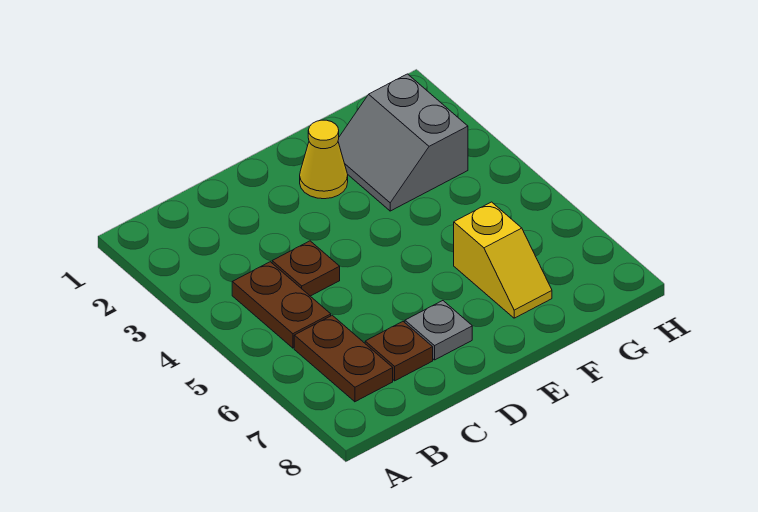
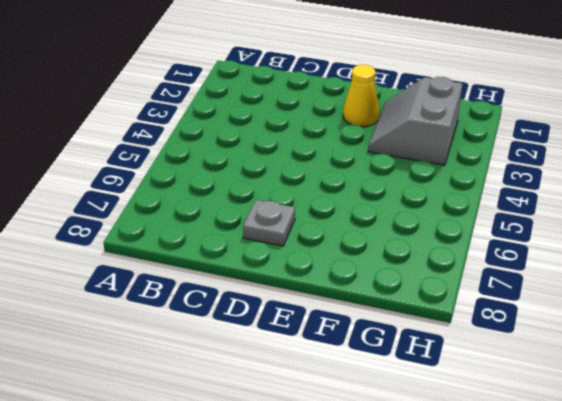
none -> brown plate B4:B5 level 1
none -> brown plate B6:B7 level 1

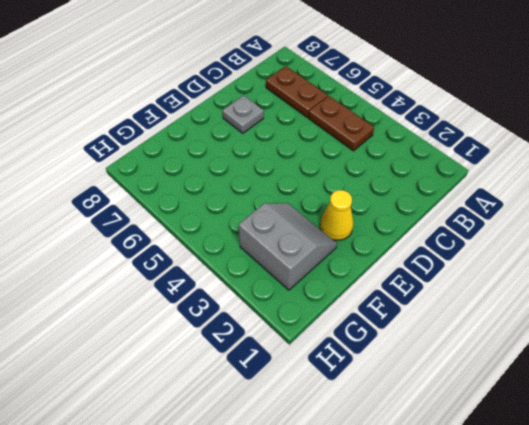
none -> brown plate C4 level 1
none -> brown plate C7 level 1

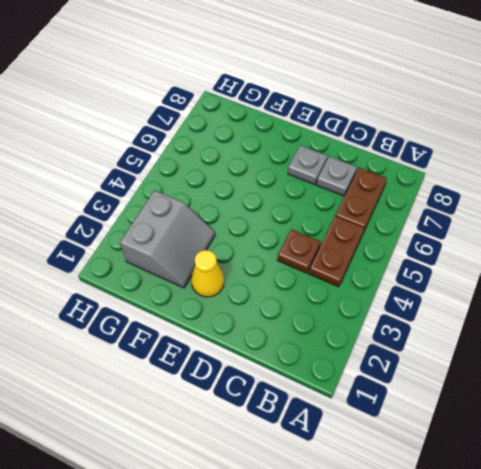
grey plate C7 level 1 -> brown plate C7 level 1
none -> yellow slope F6:F7 level 1 top 6

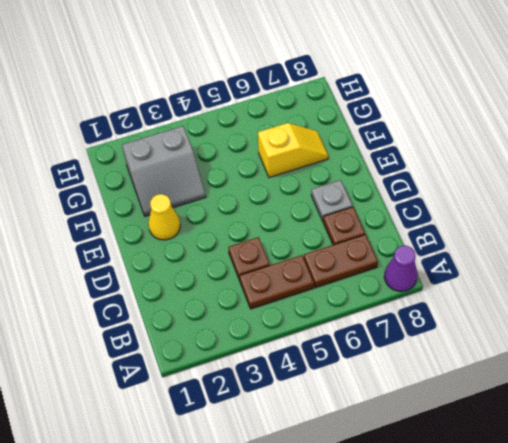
purple cone A8 level 1 -> none

